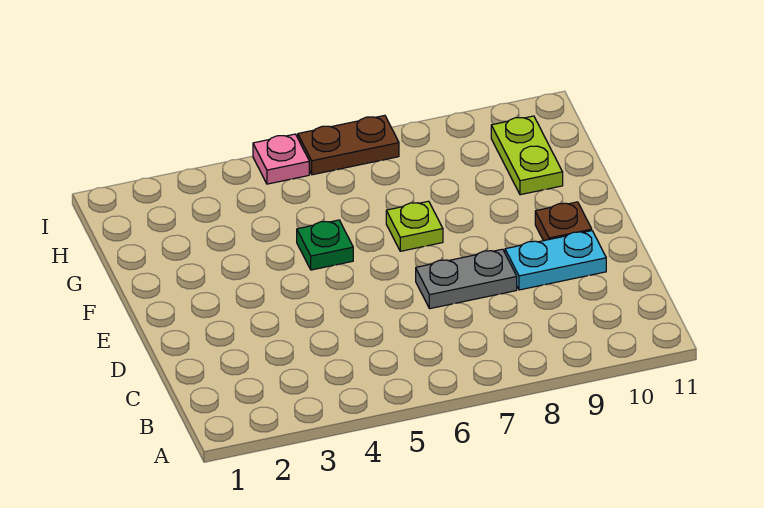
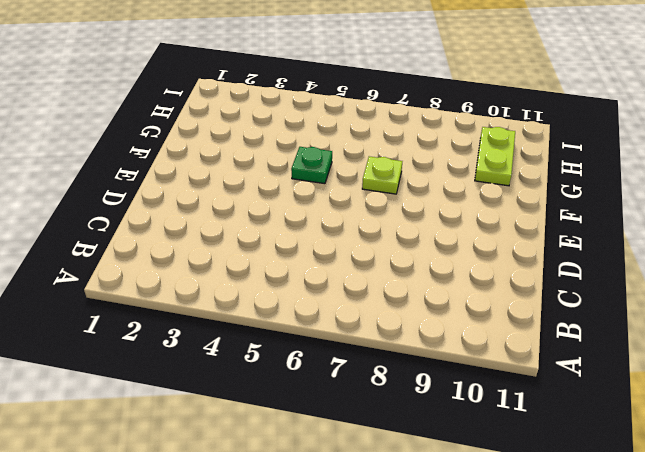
none -> grey plate D7:D8 level 1
none -> cyan plate D9:D10 level 1

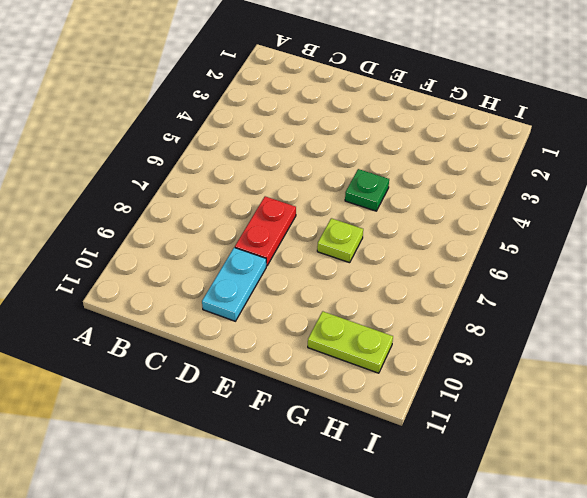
red plate D7:D8 level 1 -> grey plate D7:D8 level 1
none -> brown plate E10 level 1
none -> pink plate I5 level 1

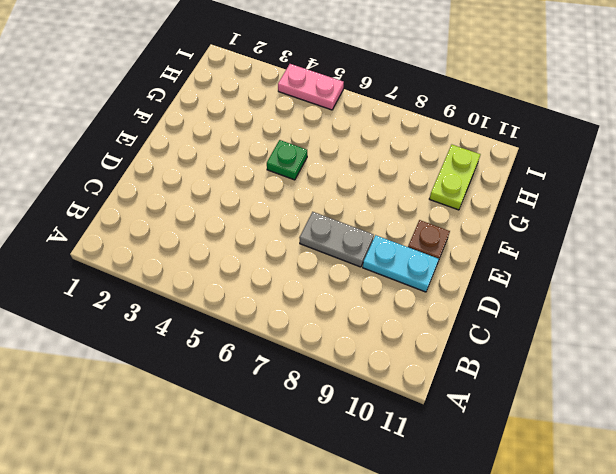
pink plate I4:I5 level 1 -> pink plate I5 level 1
none -> lime plate F7 level 1
none -> brown plate I6:I7 level 1

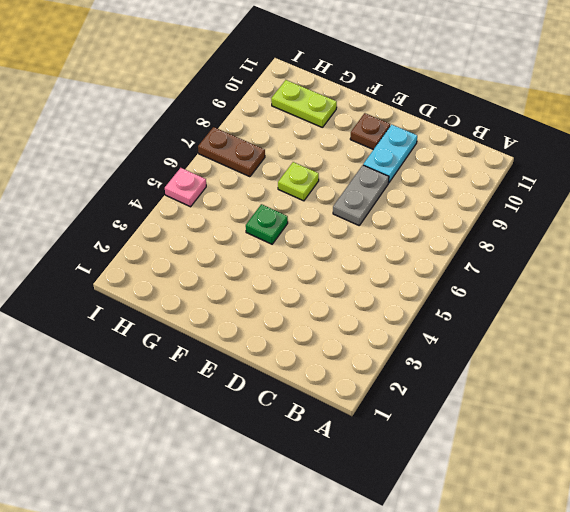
brown plate H7:I7 level 1 -> brown plate I6:I7 level 1

